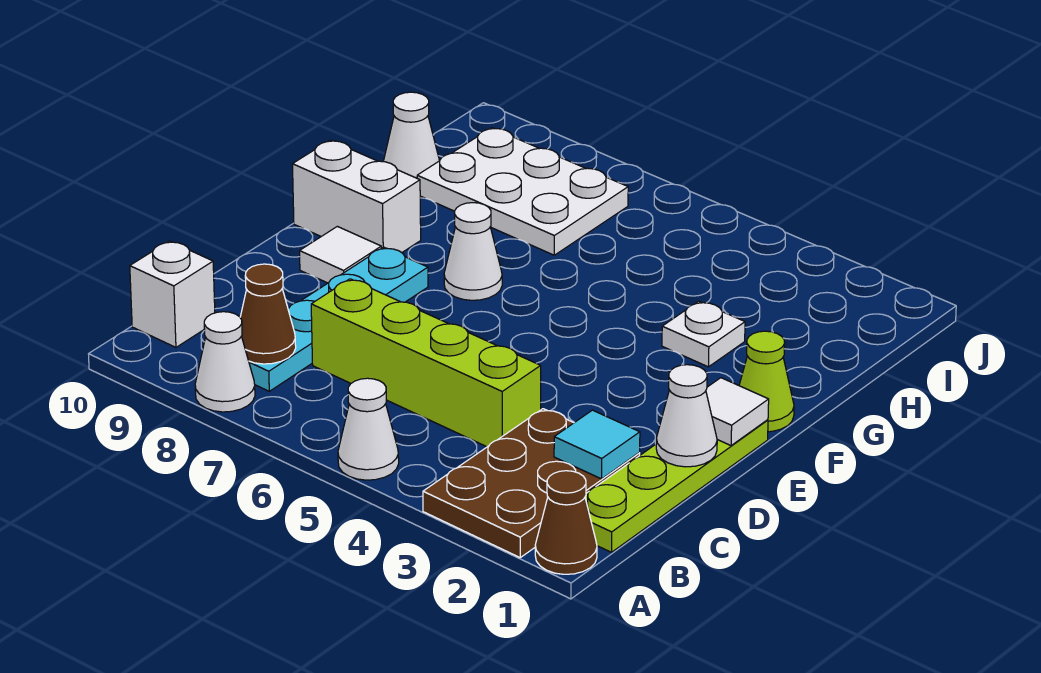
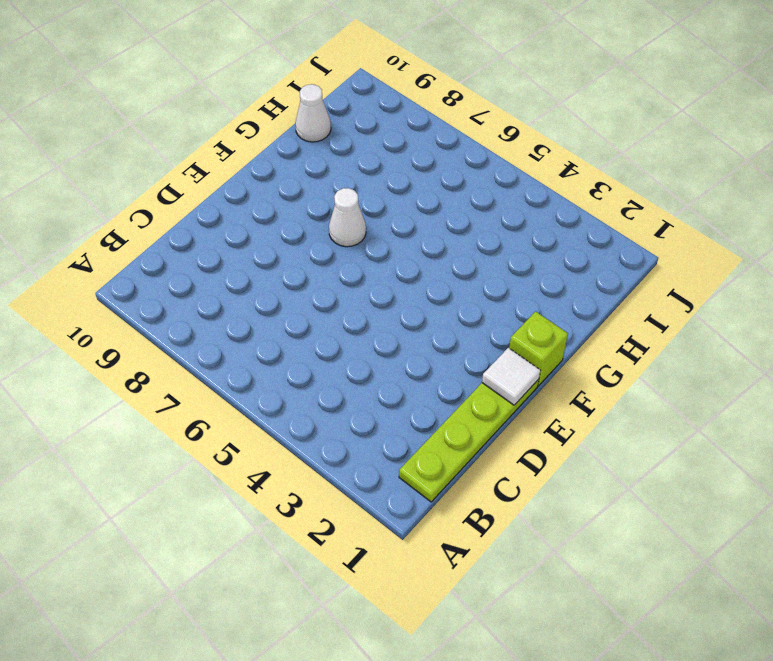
lime brick F1 level 1 -> lime cone F1 level 1
none -> brown cone A1 level 1
none -> brown plate A2:C3 level 1
none -> white cone A5 level 1

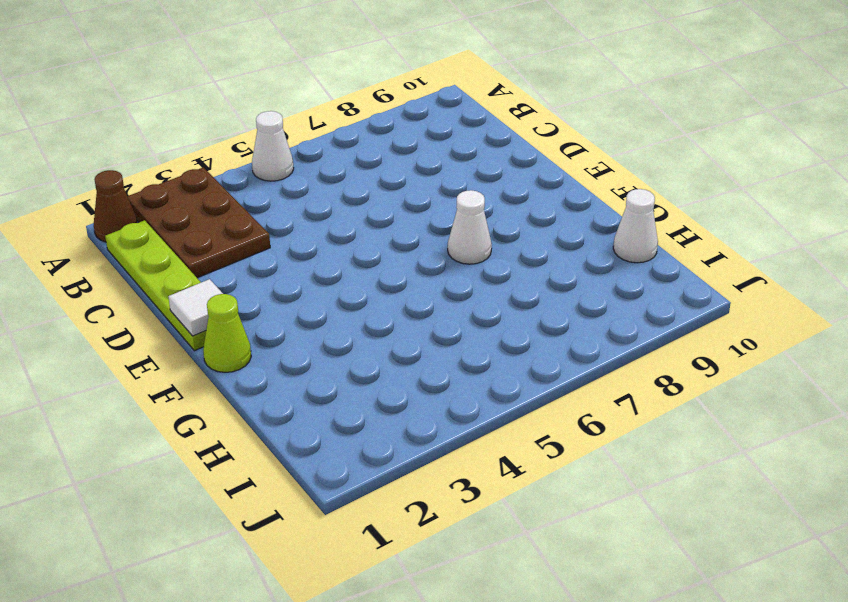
none -> white cone A8 level 1
none -> cyan plate B8:E8 level 1
none -> white brick B10 level 1

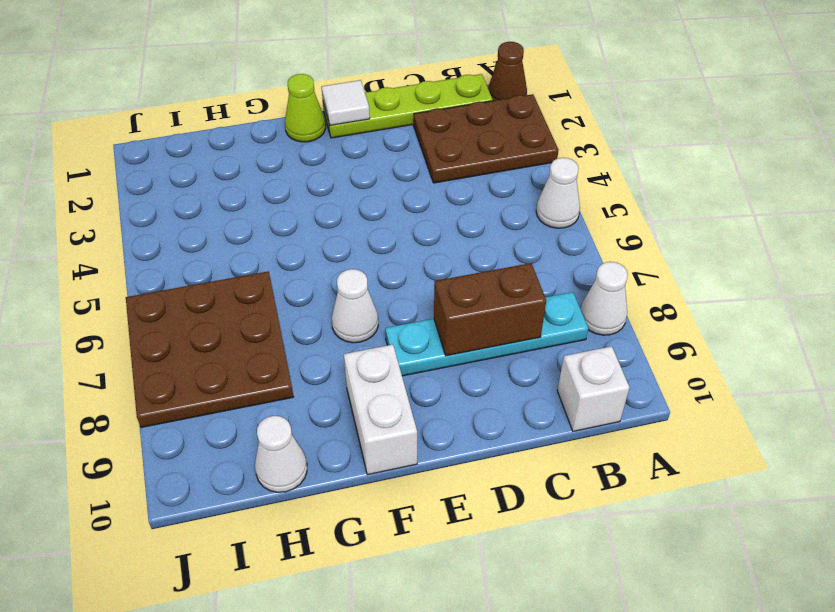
brown brick C8:D8 level 2 -> none
brown plate H6:J8 level 1 -> white plate H7:I9 level 1
none -> lime brick C4:C7 level 1
none -> white tile E9 level 1
none -> white plate G3 level 1

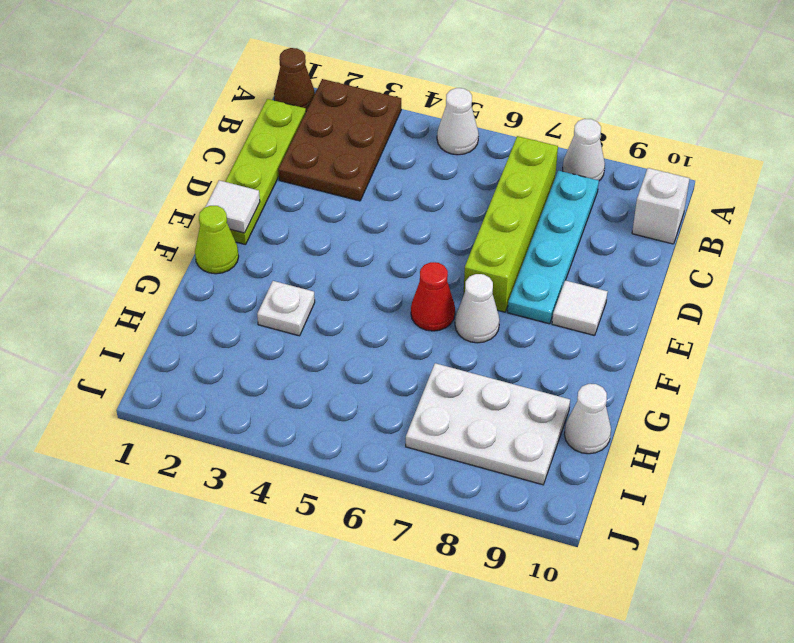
lime brick B7:E7 level 1 -> lime brick C4:C7 level 1
red cone F6 level 1 -> none
none -> white brick F9:F10 level 1
none -> brown cone B8 level 2
none -> cyan tile C2 level 2

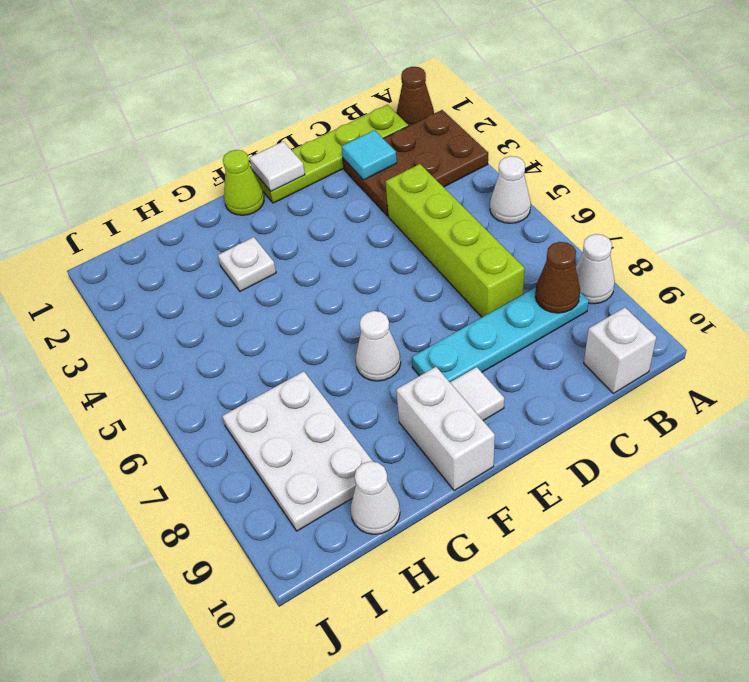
none -> white cone D1 level 2

